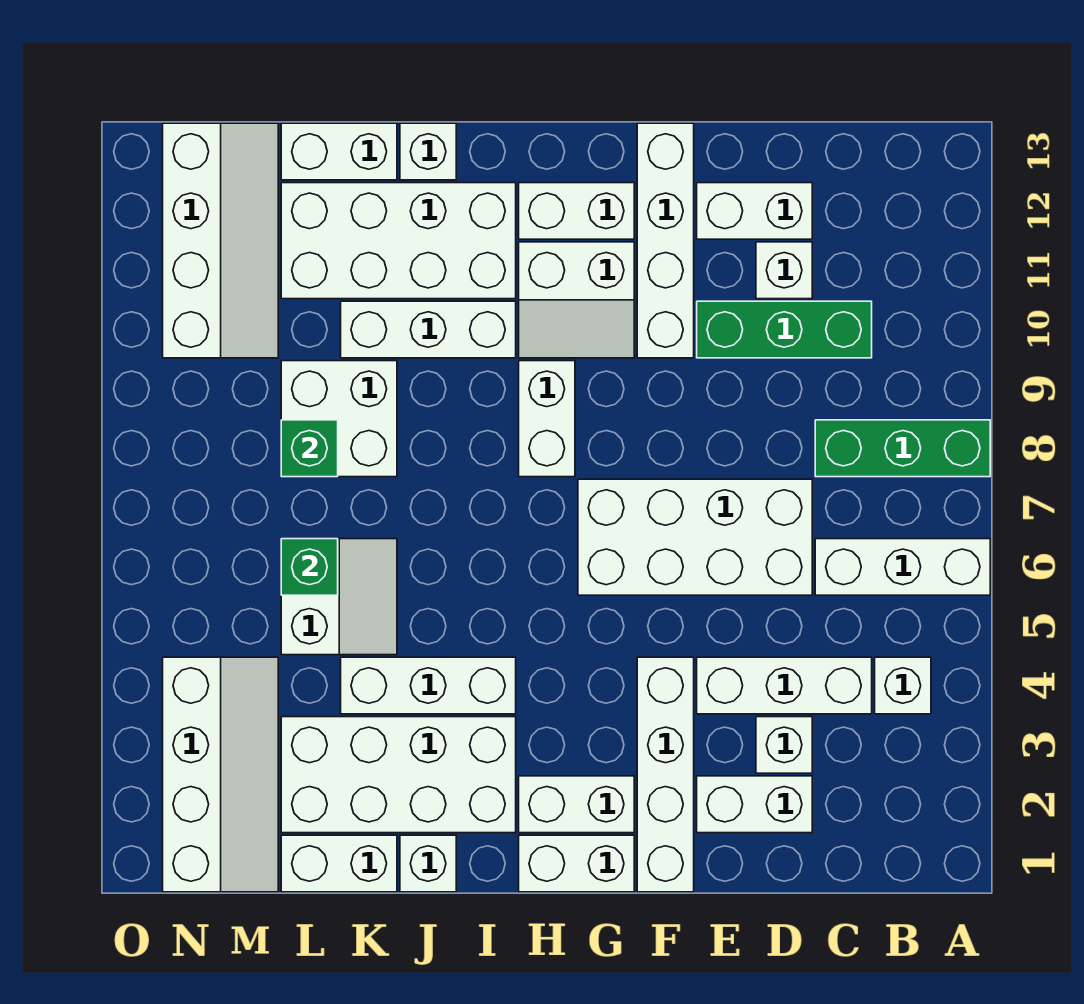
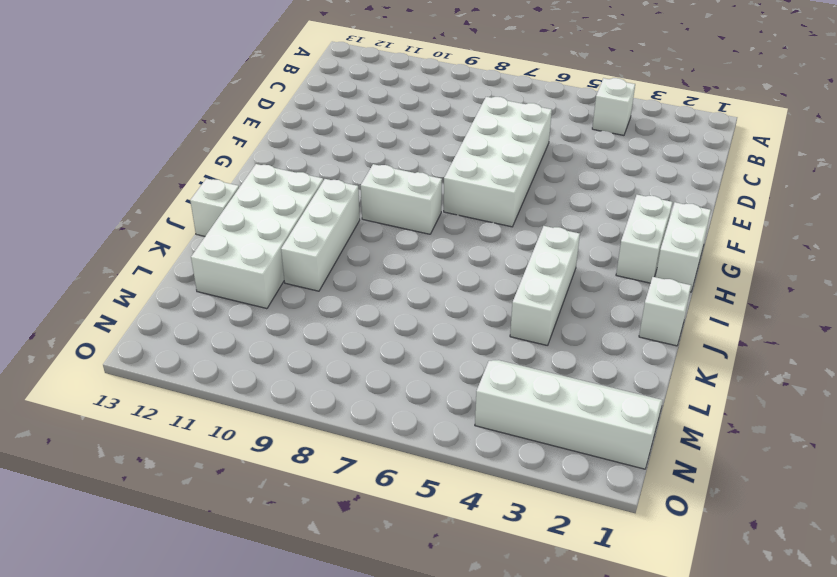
none -> white brick A6:C6 level 1
none -> green brick A8:C8 level 1
none -> white brick C4:E4 level 1
none -> green brick C10:E10 level 1

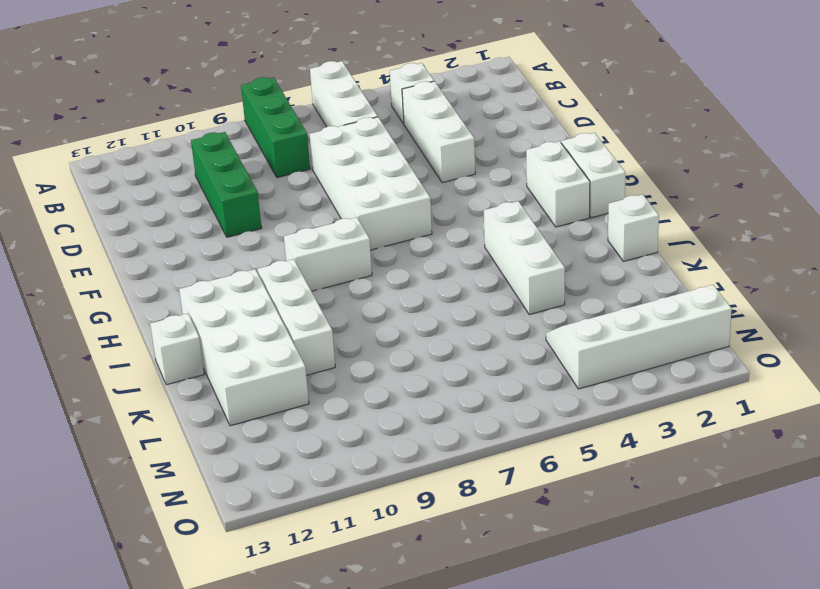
none -> white brick D2:E2 level 1
none -> white brick D3 level 1
none -> white brick D11 level 1
none -> white brick D12:E12 level 1

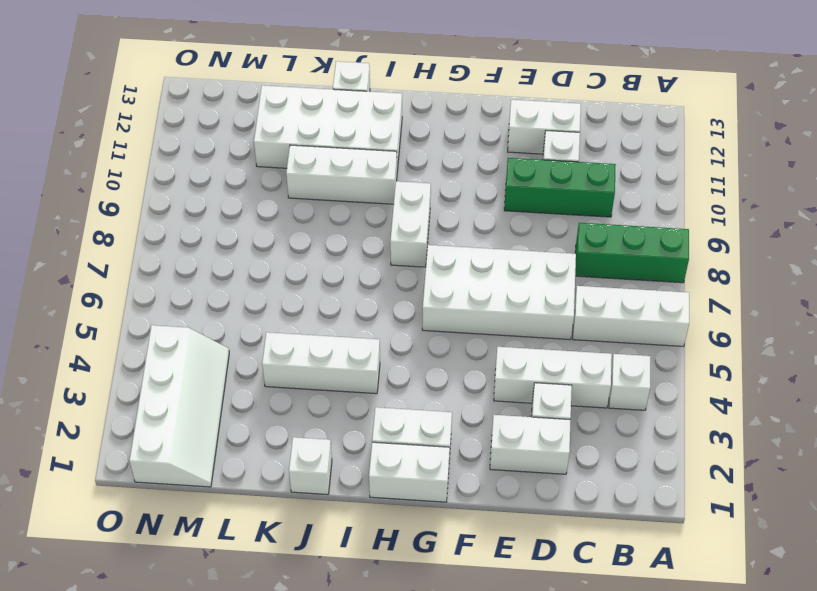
none -> white brick F1:F4 level 1
none -> white brick F10:F13 level 1
none -> white slope G10:H11 level 1 top 11
none -> white brick G12:H12 level 1

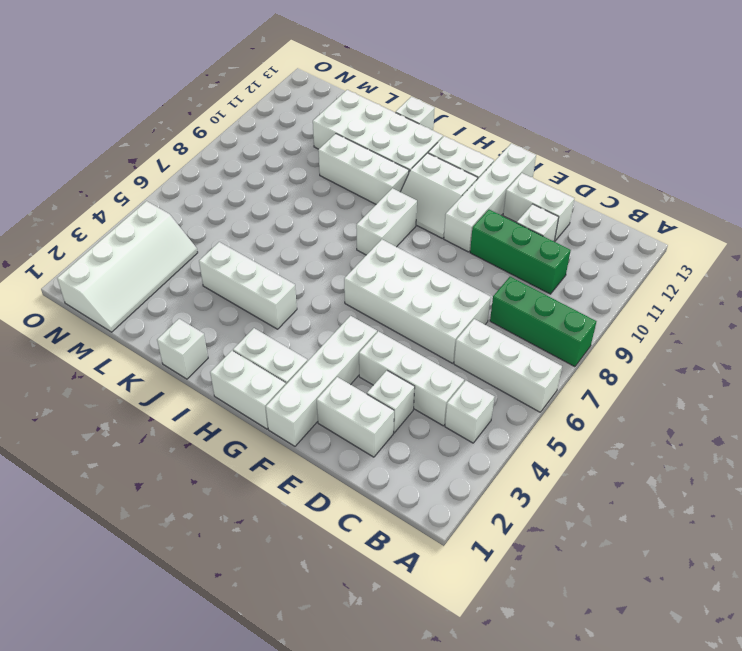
none -> white brick I2:L3 level 1
none -> white brick K1:L1 level 1
none -> white slope K5:L6 level 1 top L
none -> white brick K8:L9 level 1

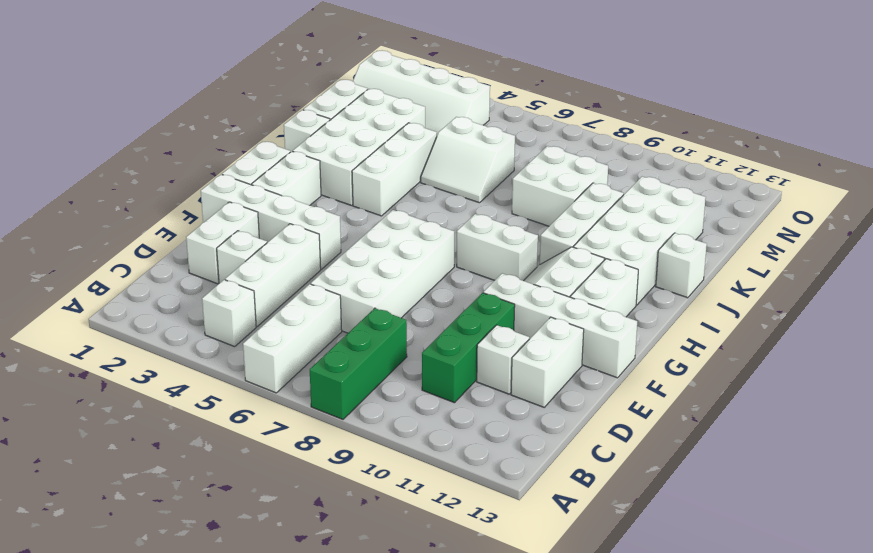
none -> white brick K13:L13 level 1
none -> white slope M10:N13 level 1 top N
none -> green brick L6 level 2
none -> green brick L8 level 2

